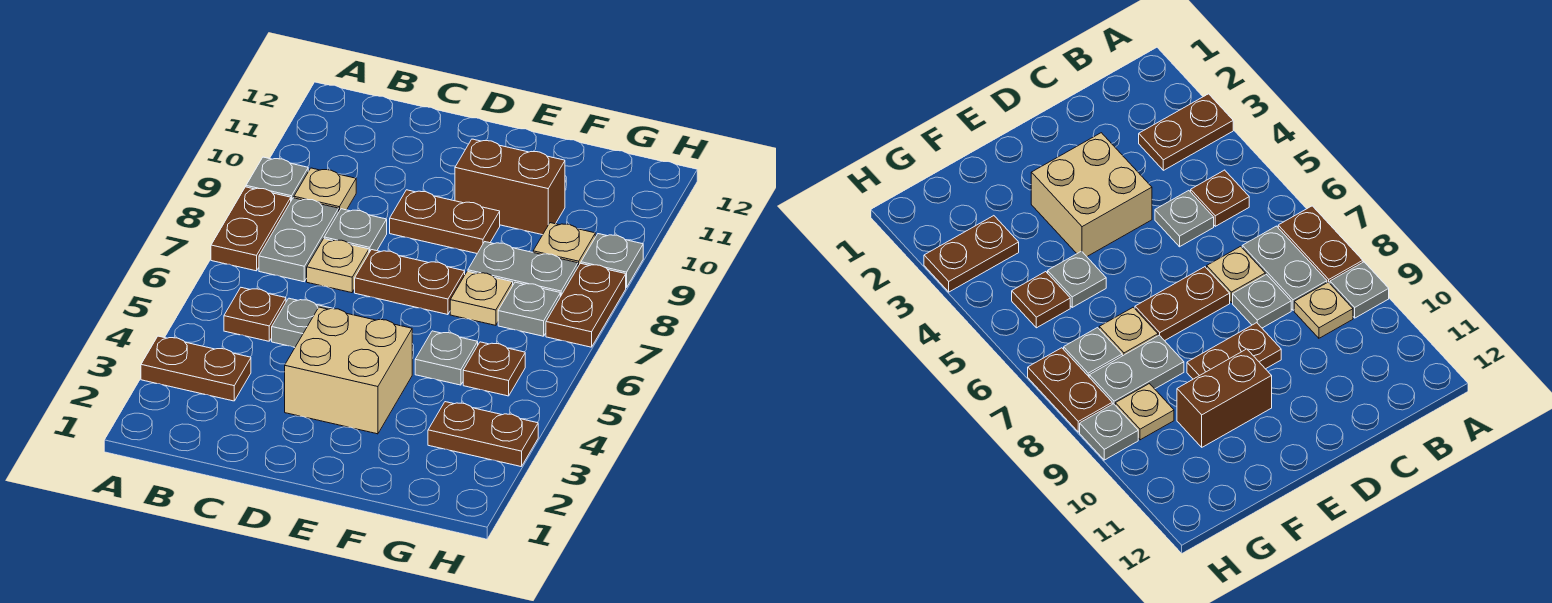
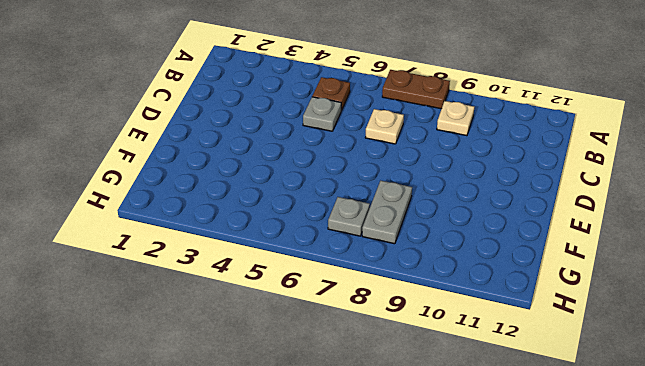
none -> brown plate A3:B3 level 1
none -> grey plate A9 level 1
none -> grey plate B7:B8 level 1

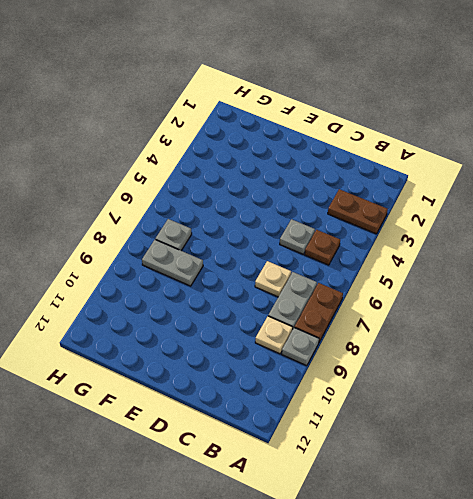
none -> grey plate C8 level 1
none -> tan brick D3:E4 level 1
none -> brown plate D7:E7 level 1

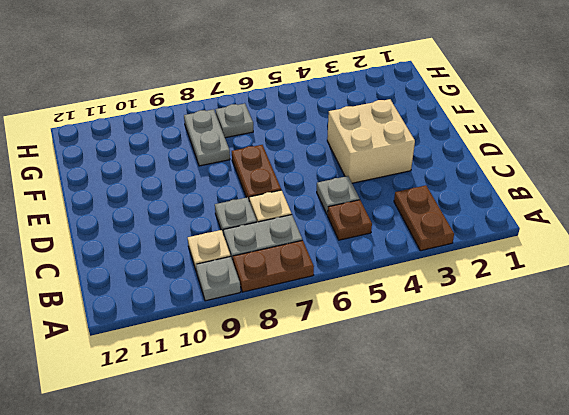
none -> brown plate D9:E9 level 1
none -> brown brick E10:F10 level 1
none -> grey plate F5 level 1

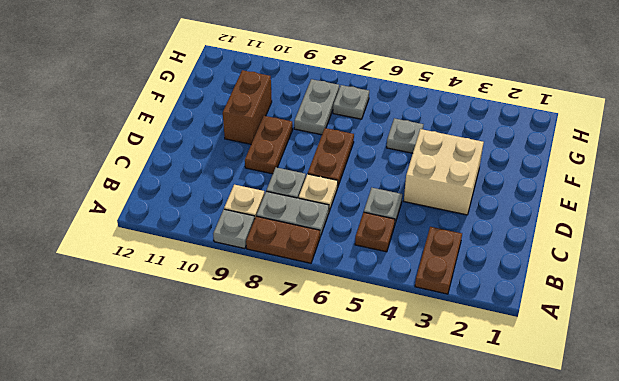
none -> tan plate F7 level 1
none -> brown plate G3:H3 level 1
none -> brown plate G5 level 1

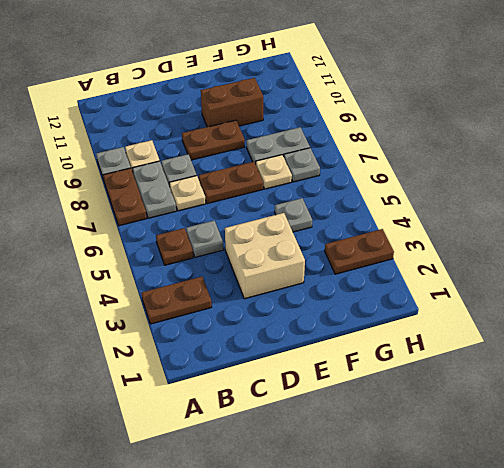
none -> brown plate G5 level 1
none -> tan plate G9 level 1
none -> brown plate H7:H8 level 1

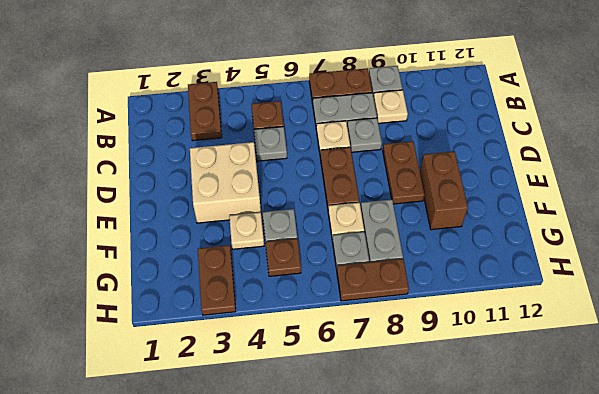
tan plate F4 level 1 -> tan plate G9 level 1
none -> grey plate H9 level 1

